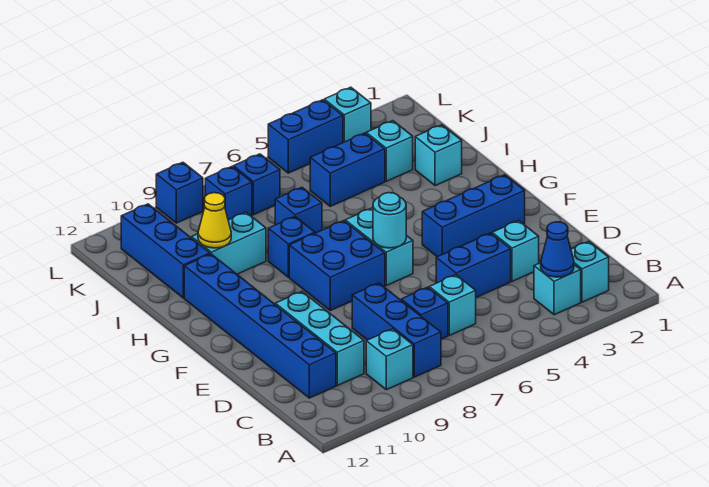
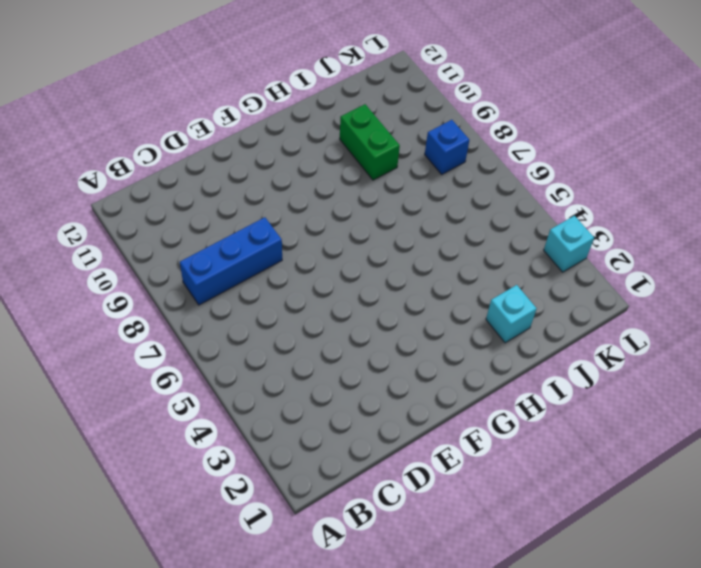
green brick I9:I10 level 1 -> cyan brick I9:I10 level 1
none -> cyan brick B2 level 1
none -> cyan brick B3 level 1
none -> cyan brick B9 level 1

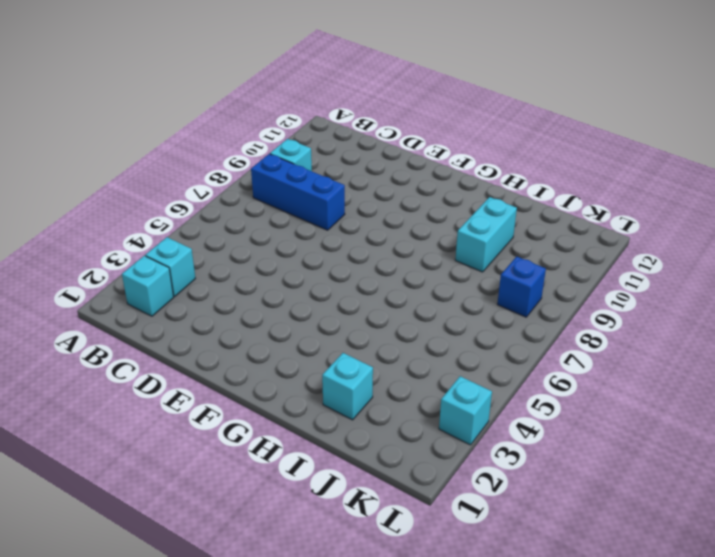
none -> cyan brick C6 level 1
none -> blue brick C7 level 1
none -> cyan brick C10:E10 level 1

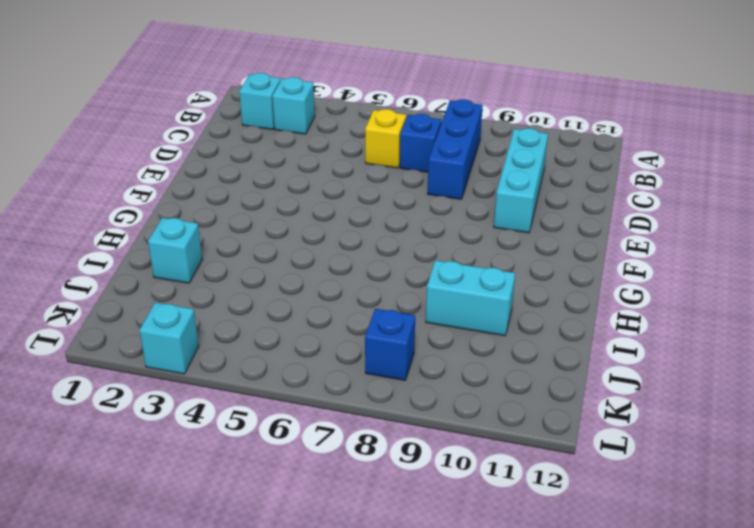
yellow brick C6 level 1 -> cyan brick C6 level 1
none -> cyan brick B9 level 1
none -> blue brick C11:H11 level 1
none -> cyan brick D3 level 1

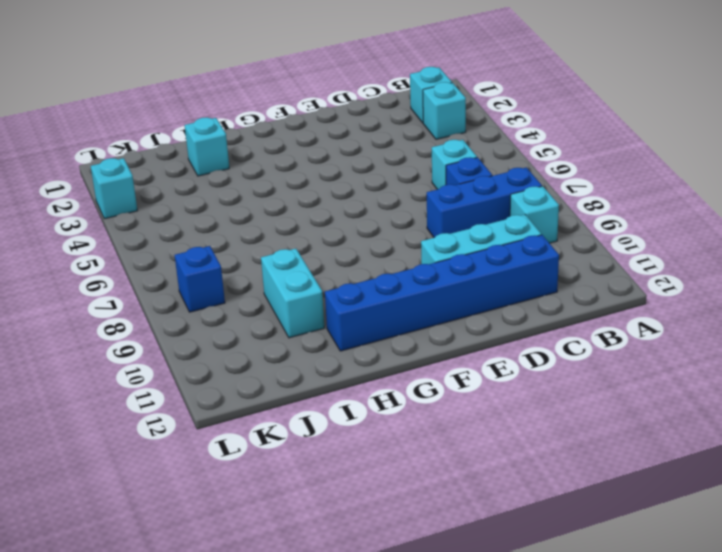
none -> cyan brick D3 level 1
none -> blue brick D4:D5 level 1
none -> blue brick F2:F4 level 1

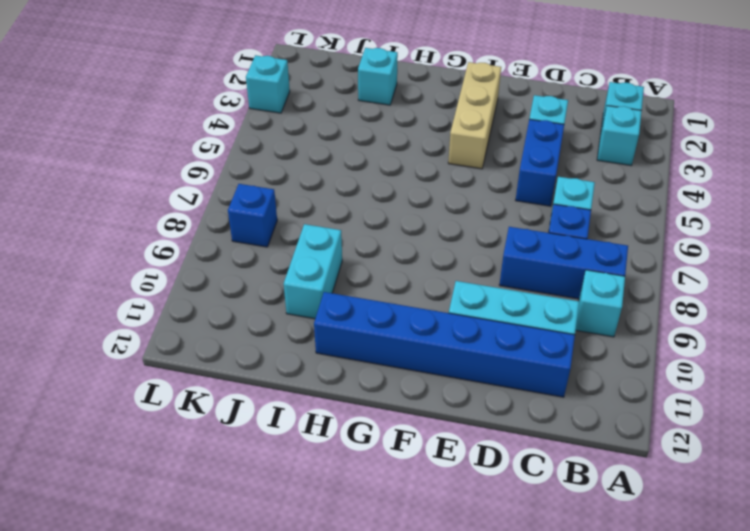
tan brick F2:F4 level 1 -> blue brick F2:F4 level 1
none -> cyan brick F6:G6 level 1
none -> blue brick F7:G8 level 1
none -> blue brick H8 level 1

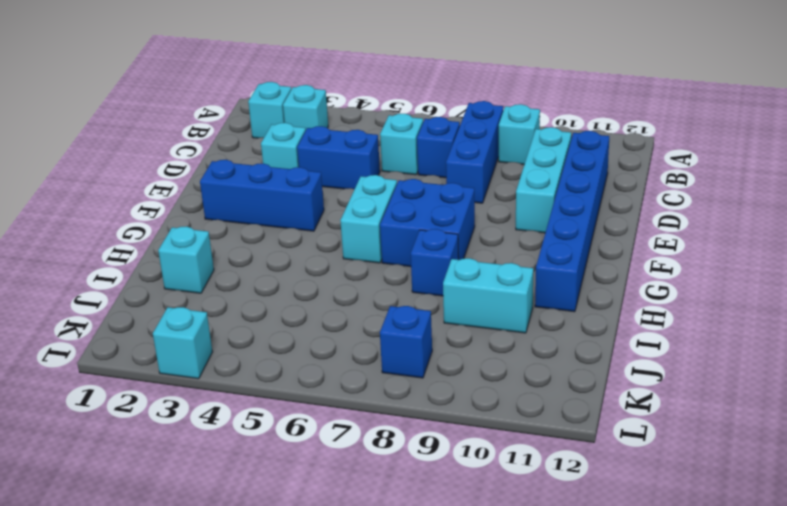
none -> blue brick I7 level 1
none -> blue brick I11:K11 level 1
none -> cyan brick J3 level 1

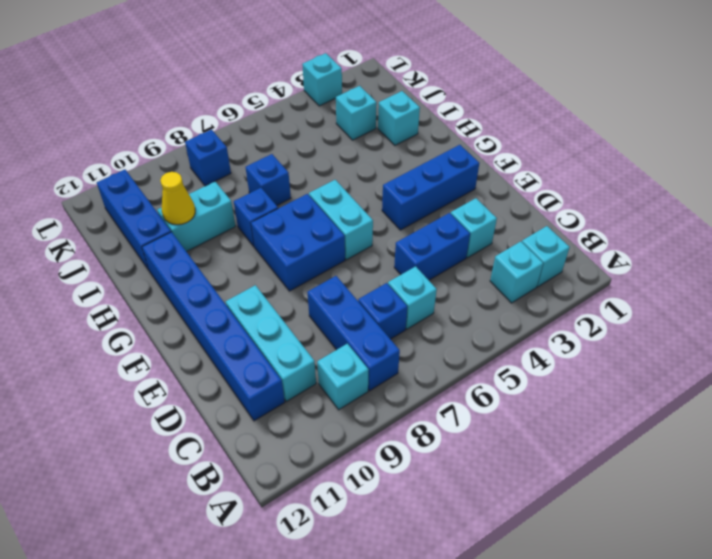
none -> blue brick J4:J5 level 1
none -> blue brick K7 level 1
none -> blue brick L4:L5 level 1

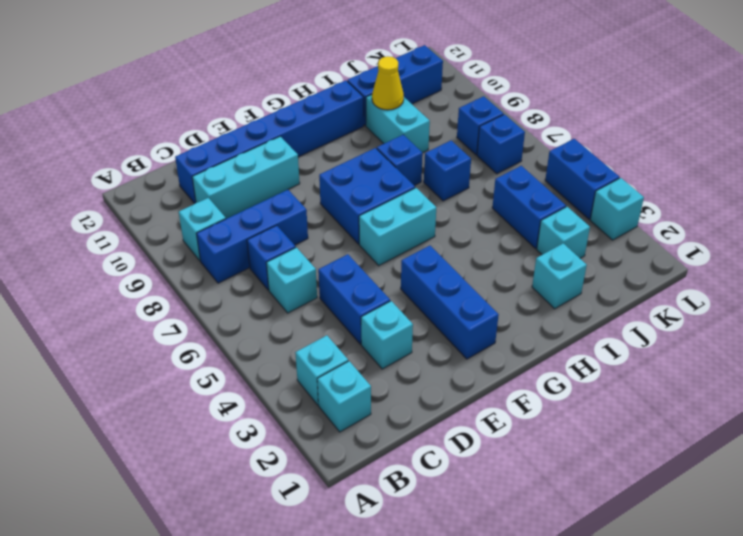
none -> blue brick L9 level 1
none -> blue cone B3 level 2
none -> cyan round brick F6 level 2

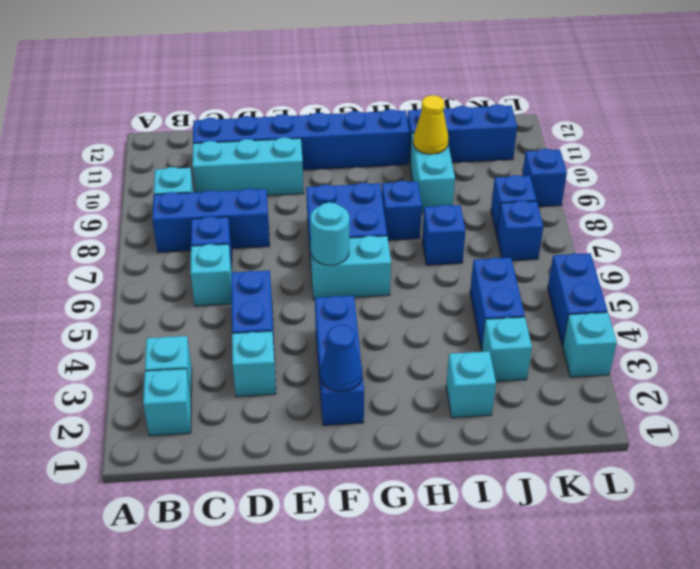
blue cone F2 level 2 -> blue cone B3 level 2

